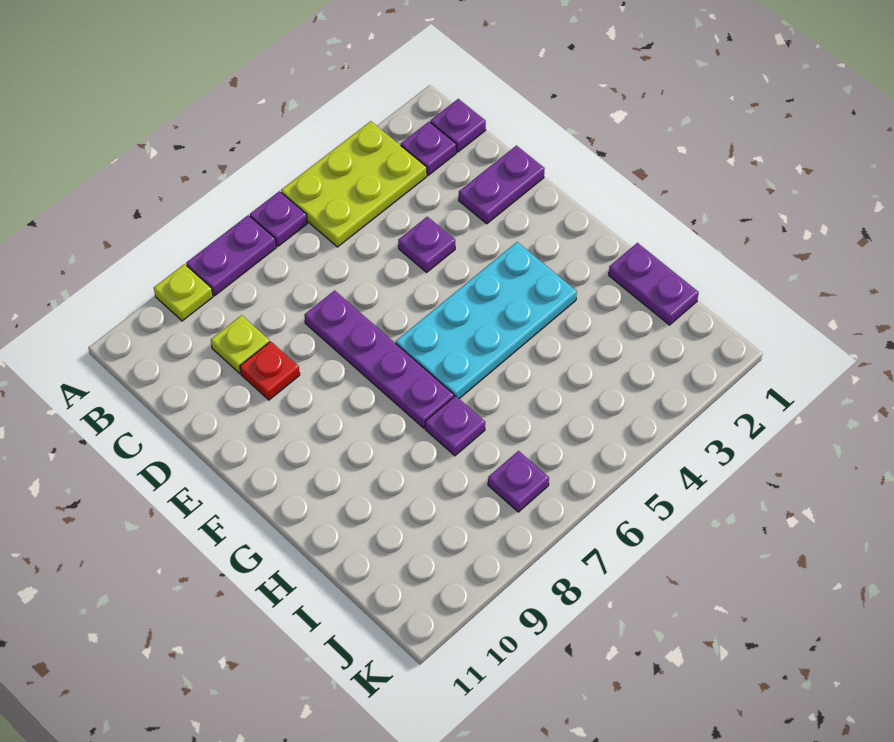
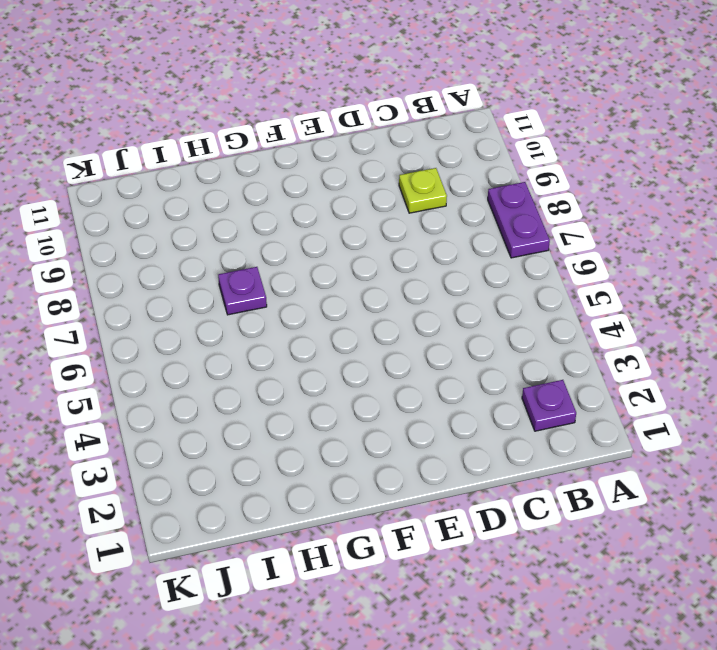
none -> lime plate A3:B5 level 1
none -> purple plate A6 level 1
none -> lime plate A9 level 1

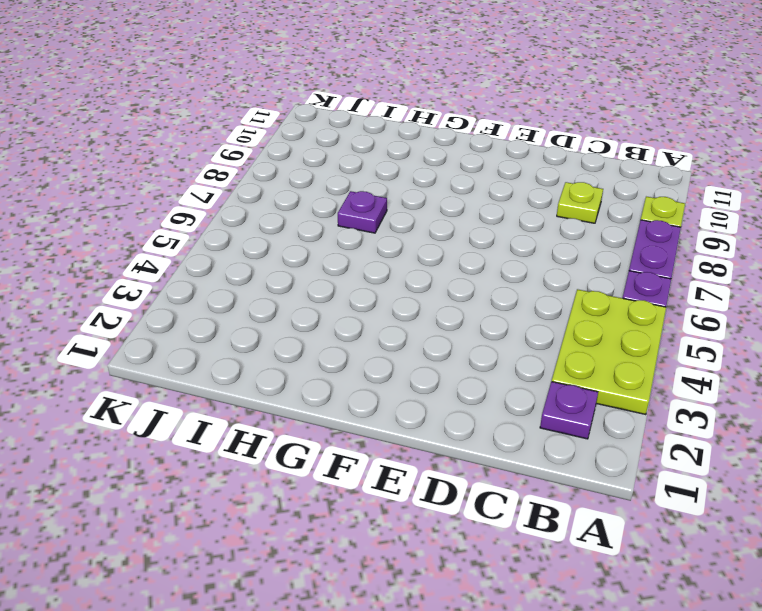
none -> purple plate B1 level 1
none -> purple plate D1:D2 level 1
none -> purple plate D4 level 1

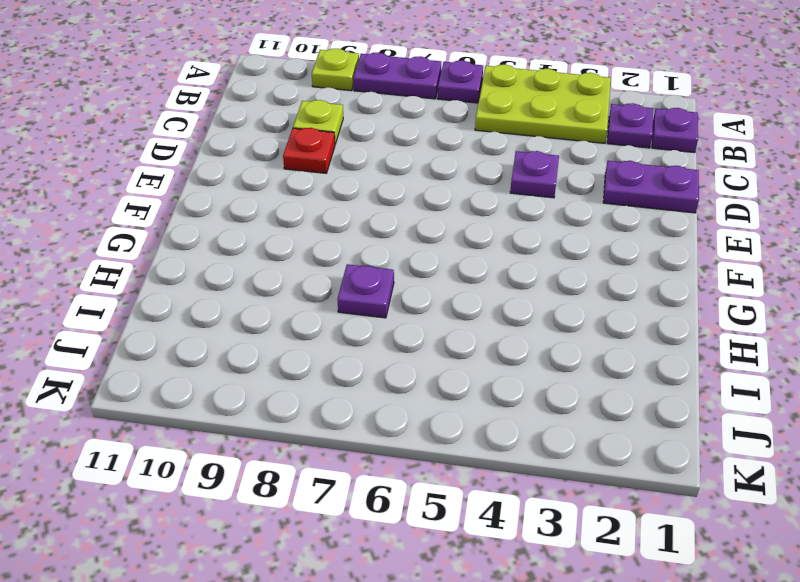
none -> purple plate D7:G7 level 1
none -> cyan plate F3:G6 level 1
none -> purple plate H1:I1 level 1

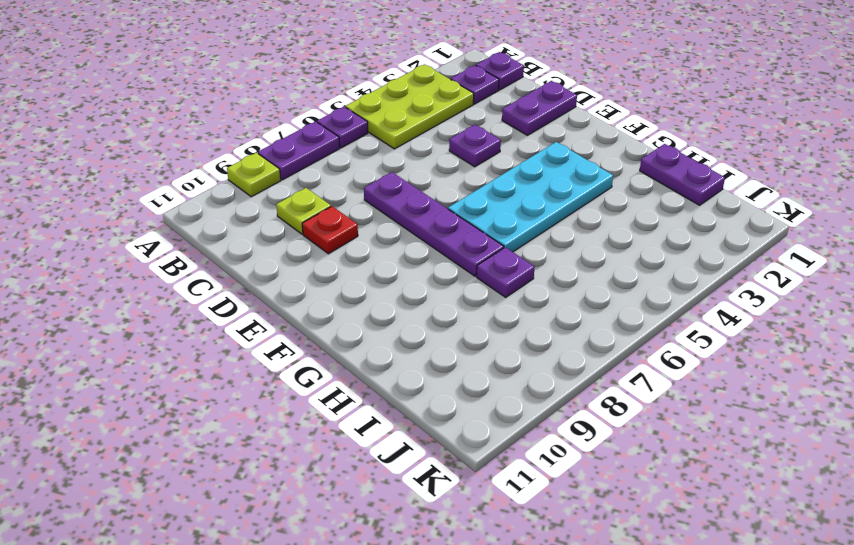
none -> purple plate J7 level 1

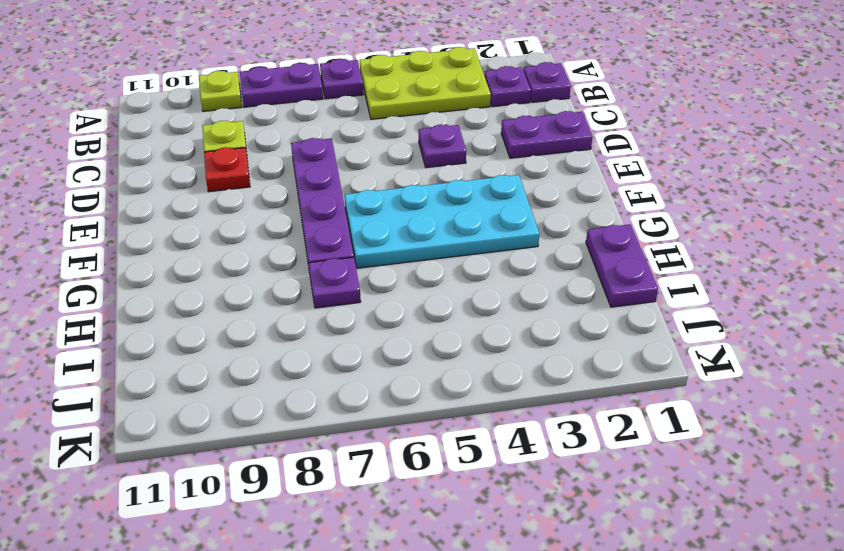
none -> purple plate J7 level 1

